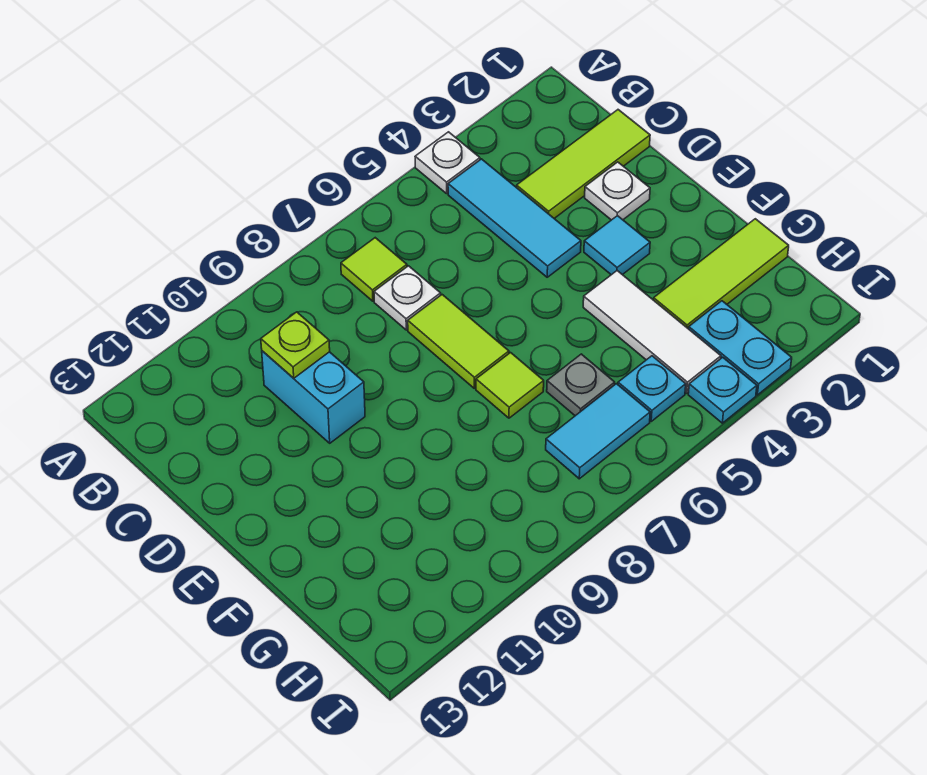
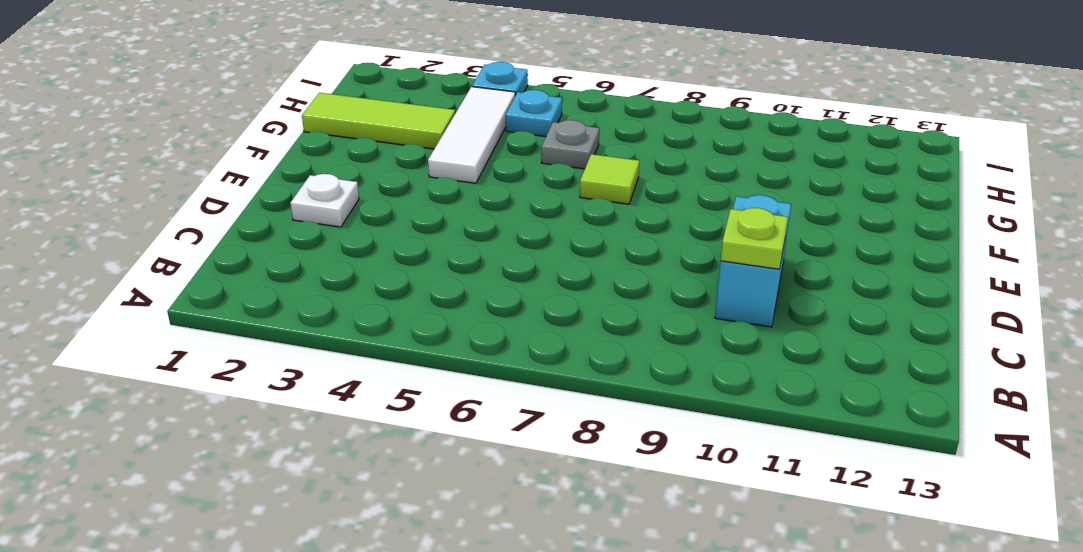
none -> white plate A4 level 1
none -> cyan tile B4:D4 level 1
none -> lime tile B7 level 1

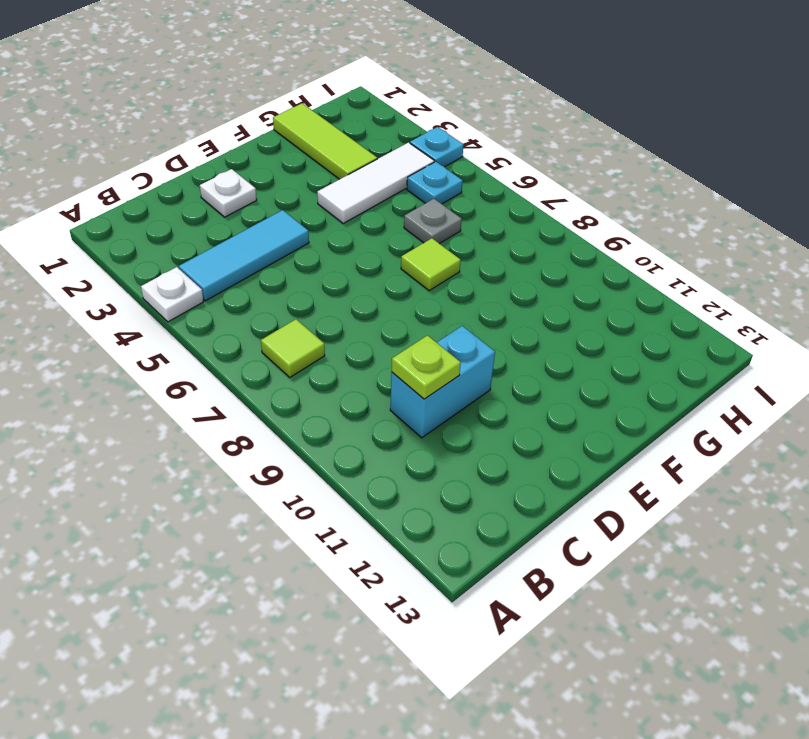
none -> lime tile C1:C3 level 1
none -> white plate C7 level 1
none -> lime tile D7:E7 level 1

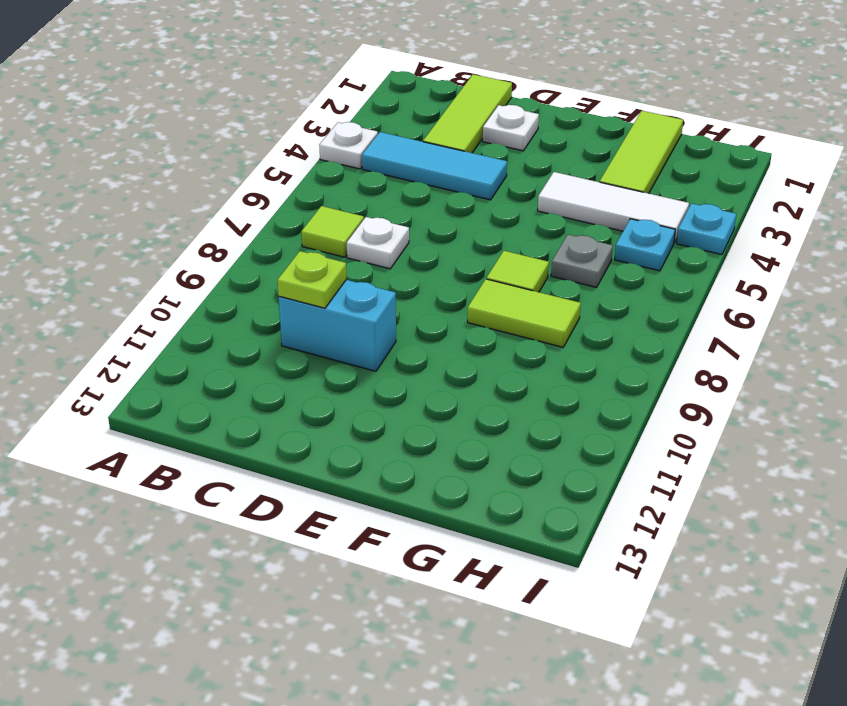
lime tile F8:G8 level 1 -> lime tile D7:E7 level 1
none -> cyan tile E3 level 1
none -> cyan plate H3:I3 level 1
none -> cyan tile H6:H7 level 1

